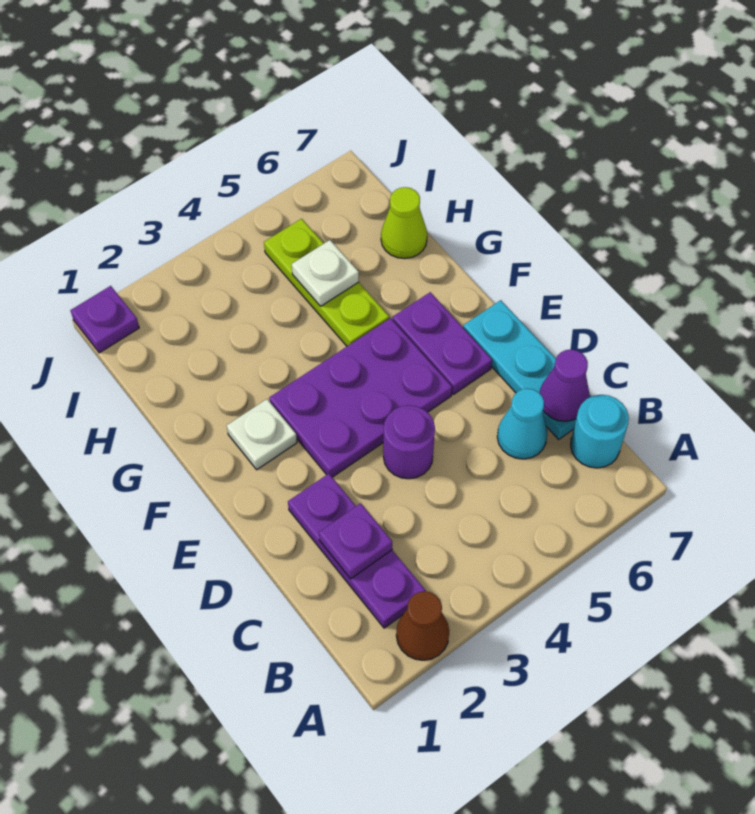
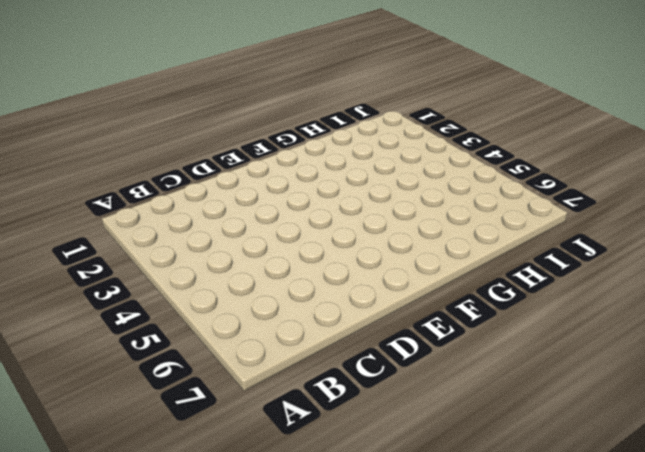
none -> brown cone A2 level 1
none -> purple plate B2:D2 level 1
none -> cyan round brick B7 level 1

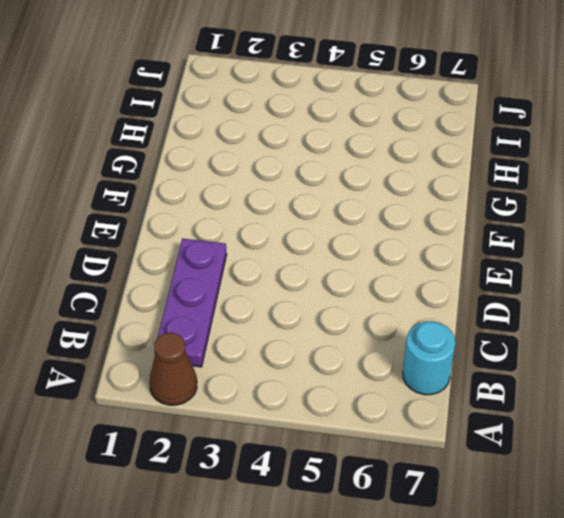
none -> cyan cone C6 level 1
none -> cyan plate C7:E7 level 1
none -> purple round brick D4 level 1

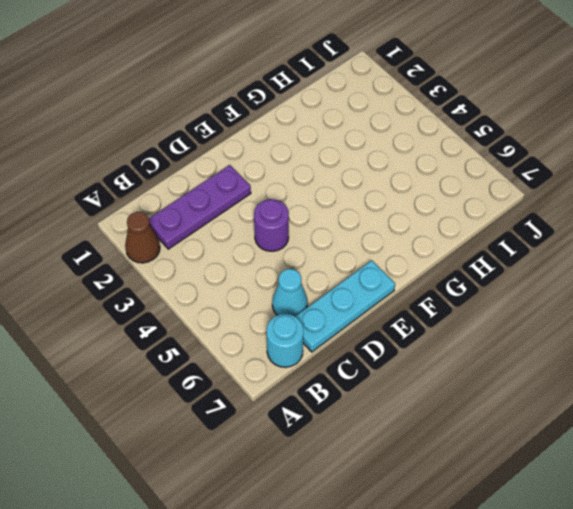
none -> purple plate E3:F5 level 1
none -> purple plate E6:F6 level 1
none -> white plate F2 level 1

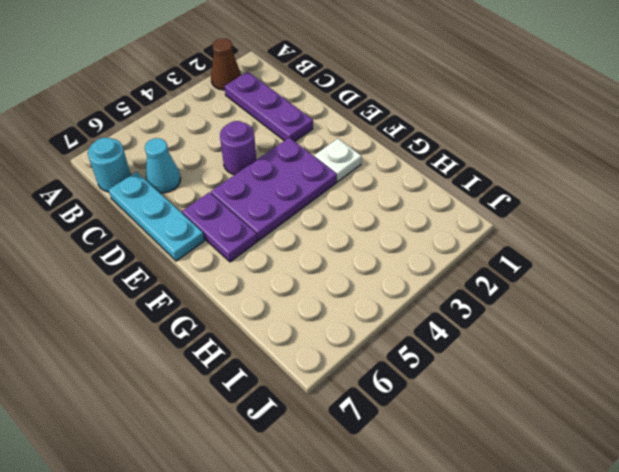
none -> lime plate G5:I5 level 1
none -> lime cone H7 level 1
none -> purple plate J1 level 1

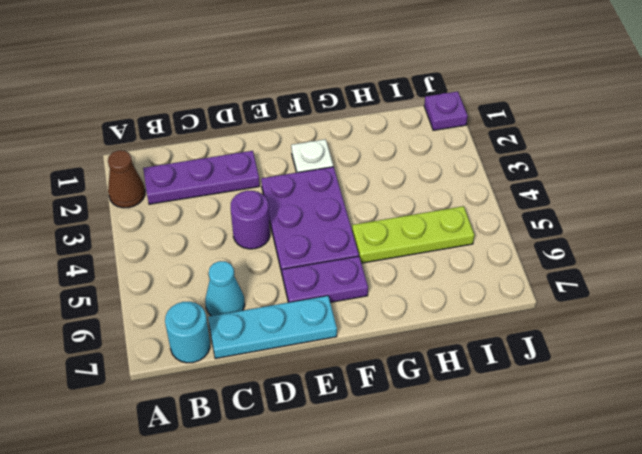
none -> lime cone H7 level 1
none -> purple plate C2 level 2
none -> purple cone C7 level 2

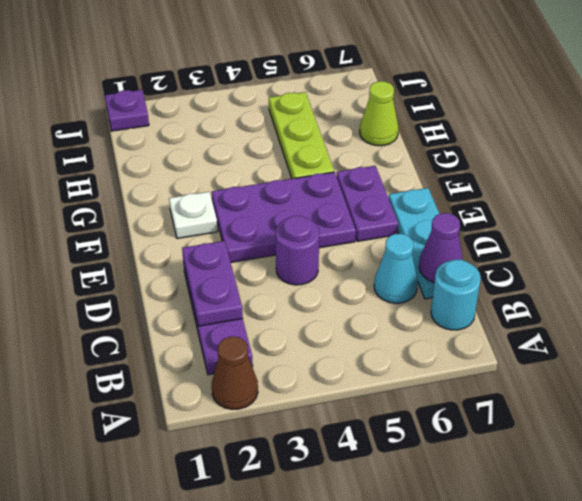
purple plate C2:D2 level 2 -> purple plate C2 level 2
none -> white plate H5 level 2

